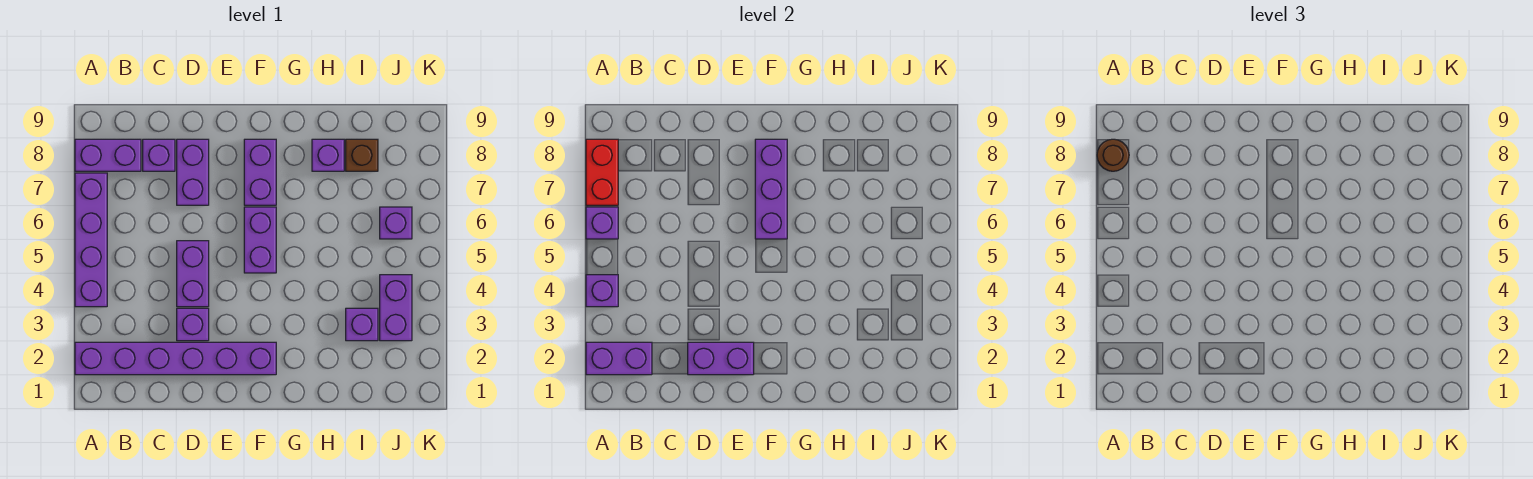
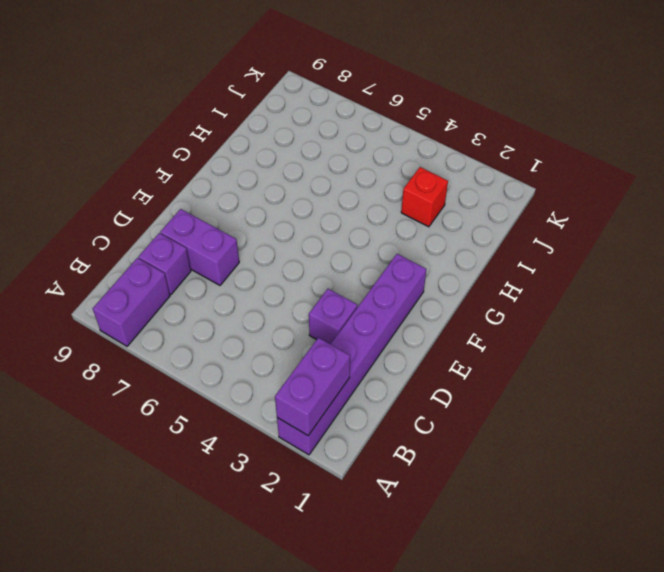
red brick I3 level 1 -> purple brick I3 level 1
none -> purple brick A4:A7 level 1
none -> purple brick D4:D5 level 1
none -> purple brick F5:F6 level 1

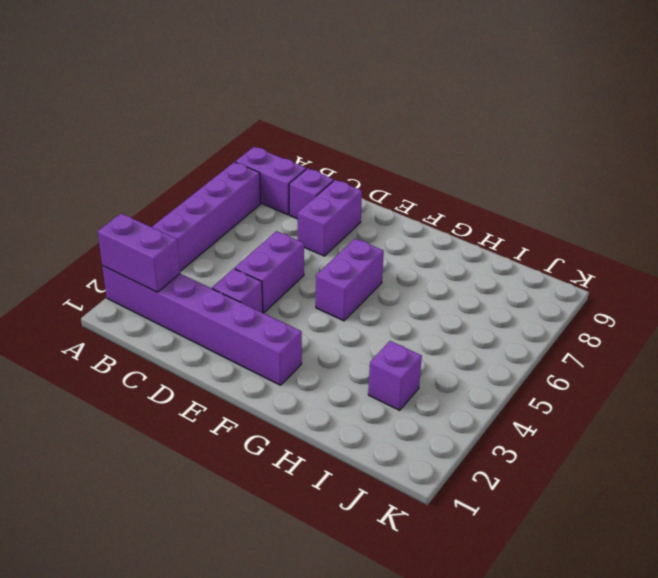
none -> purple brick F7:F8 level 1
none -> purple brick H8 level 1
none -> brown brick I8 level 1

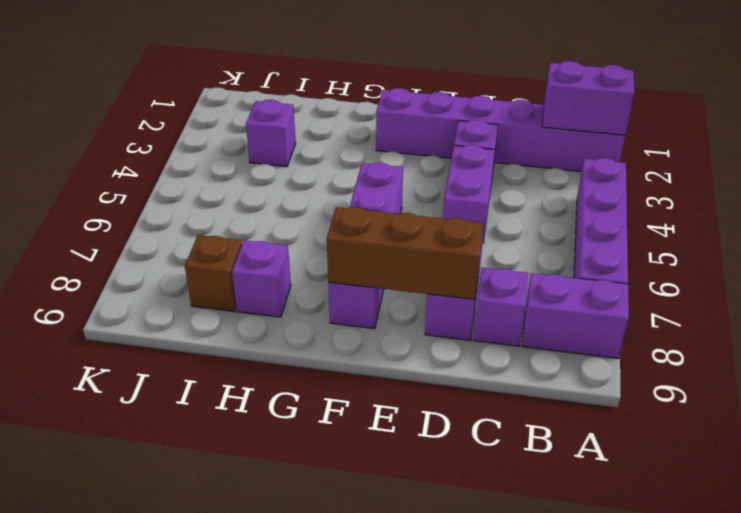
brown brick D8:F8 level 2 -> purple brick F6:F8 level 2
none -> purple brick J3:J4 level 1
none -> purple brick J6 level 1
none -> purple brick A4 level 2

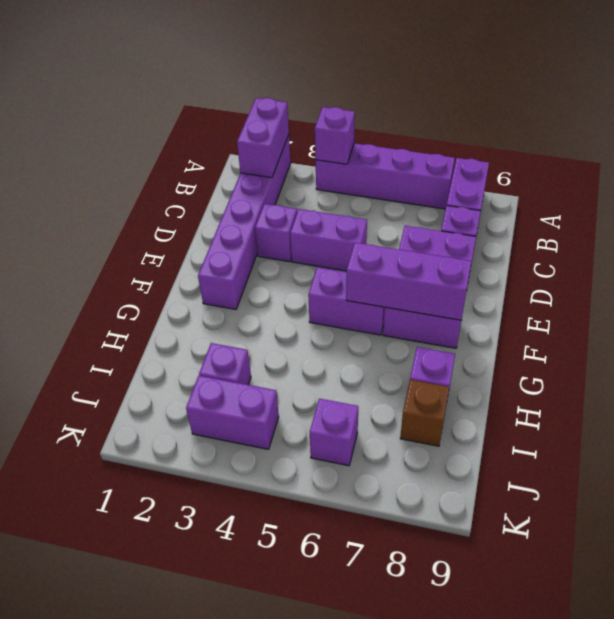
none -> purple brick A6 level 2
none -> red brick A7:A8 level 2
none -> purple brick D2:E2 level 2

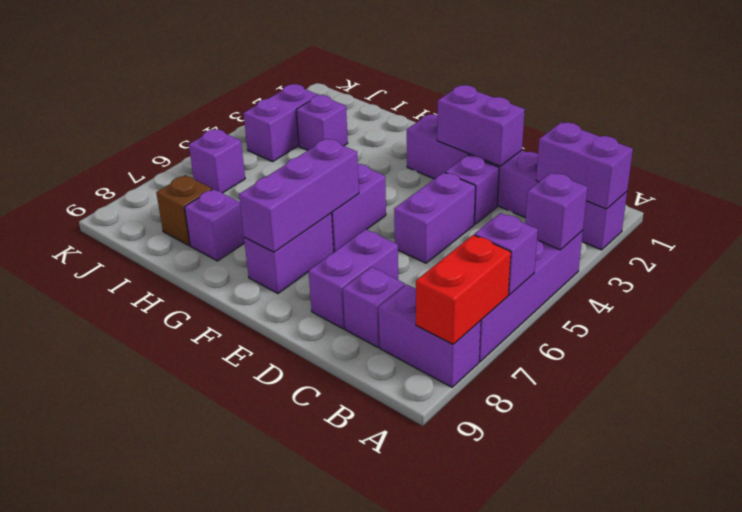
none -> brown round brick A8 level 3

